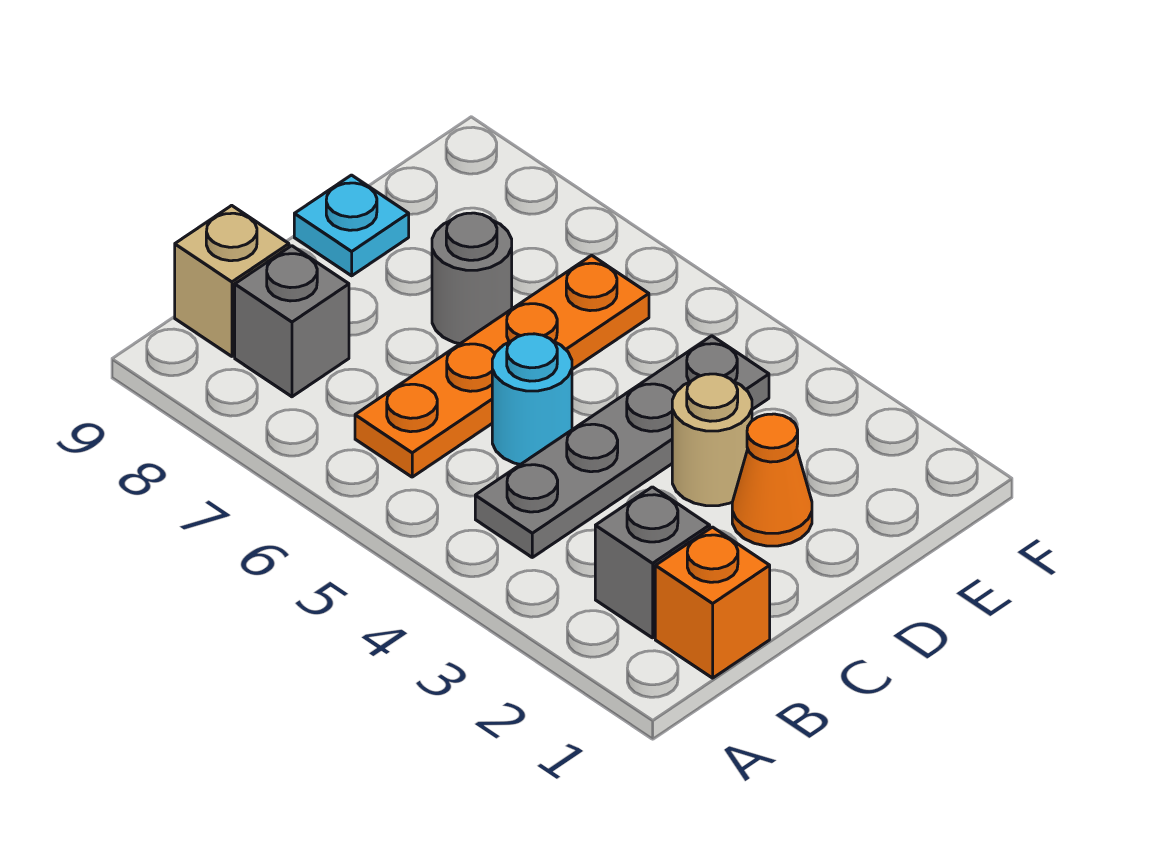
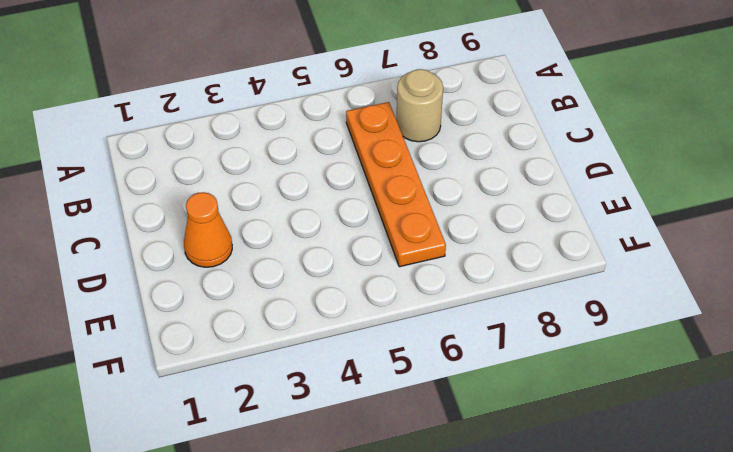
tan round brick B7 level 1 -> tan round brick D3 level 1
none -> orange brick B1 level 1
none -> grey brick B2 level 1

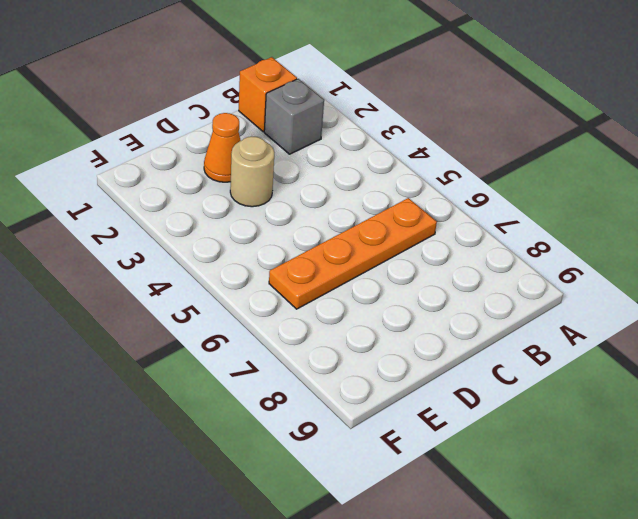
none -> grey plate B4:E4 level 1
none -> grey brick B8 level 1

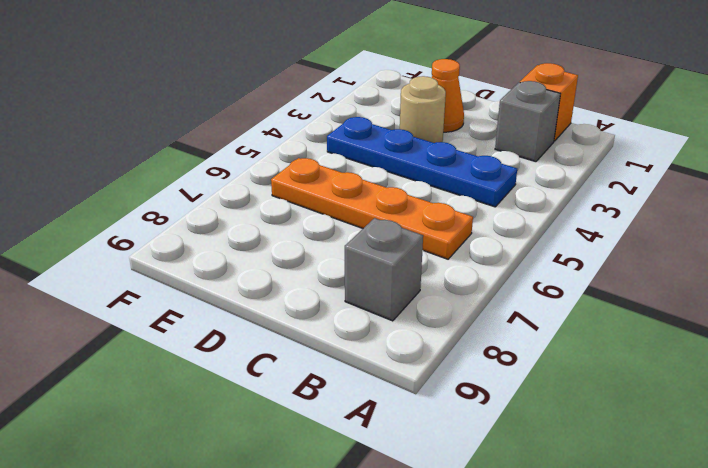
blue plate B4:E4 level 1 -> grey plate B4:E4 level 1
none -> tan brick B9 level 1
none -> cyan round brick C5 level 1

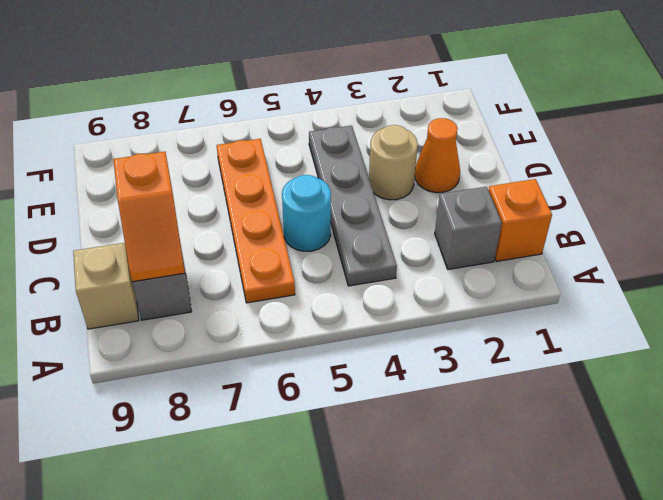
orange slope B8:C8 level 2 top C -> none
none -> grey round brick D7 level 1
none -> cyan plate D9 level 1

